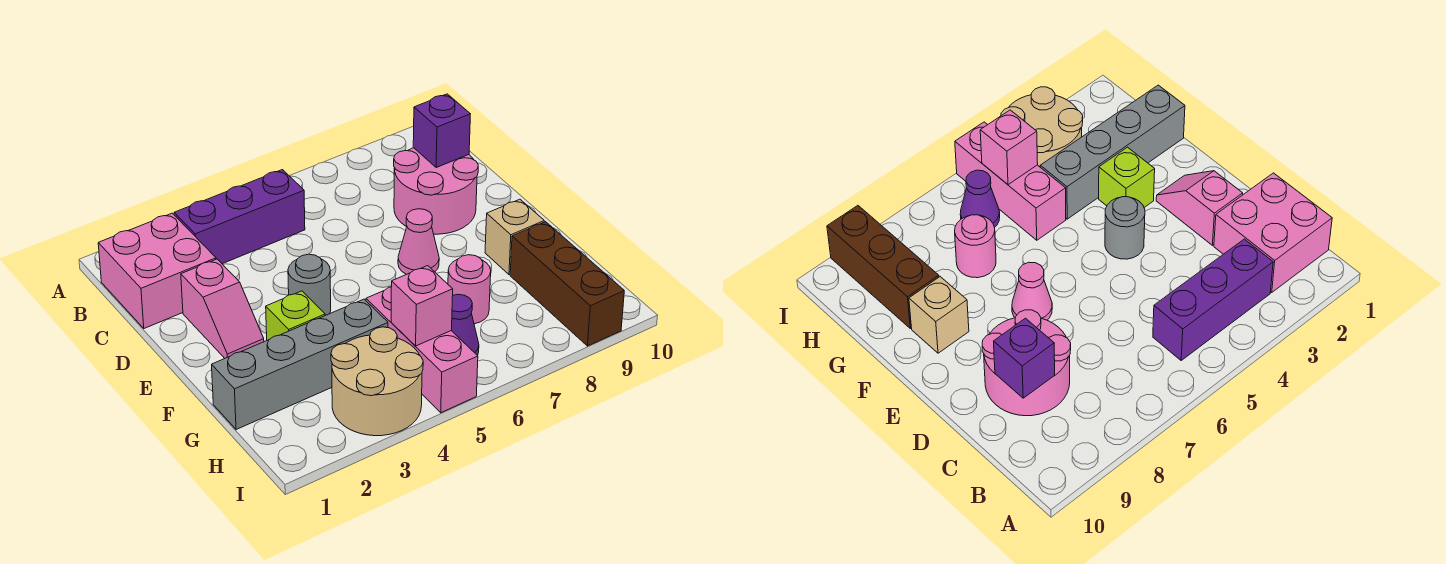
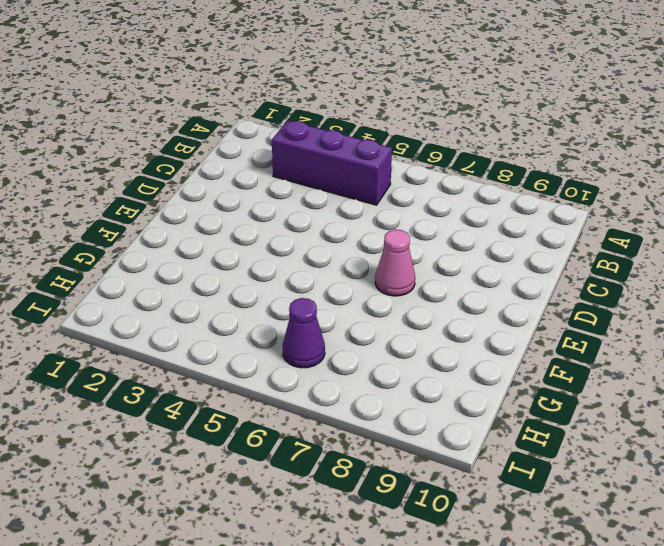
none -> pink brick B1:C2 level 1
none -> pink round brick C8:D9 level 1
none -> pink slope D2:E2 level 1 top D

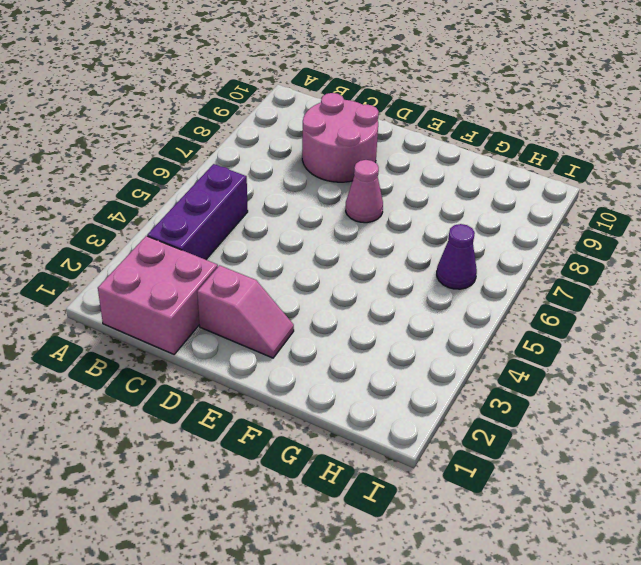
none -> grey round brick E4 level 1
none -> lime brick F3 level 1
none -> tan brick F9 level 1

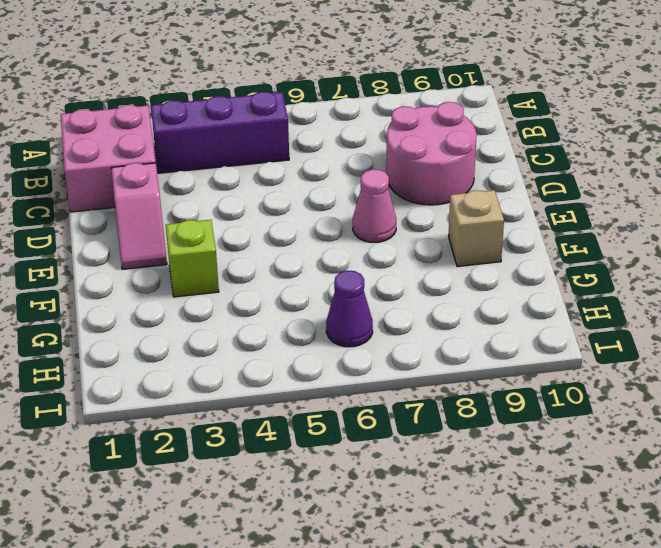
none -> grey round brick E4 level 1
none -> grey brick G1:G4 level 1
none -> pink brick G5:I5 level 1

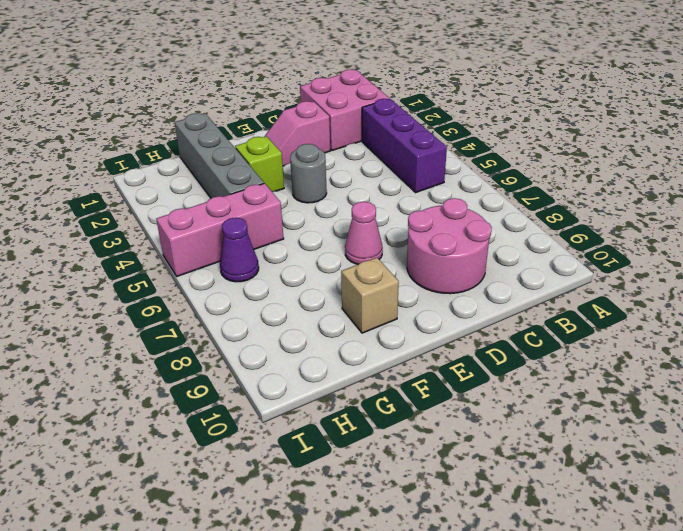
none -> pink round brick G7 level 1
none -> brown brick G9:I9 level 1
none -> tan round brick H3:I4 level 1

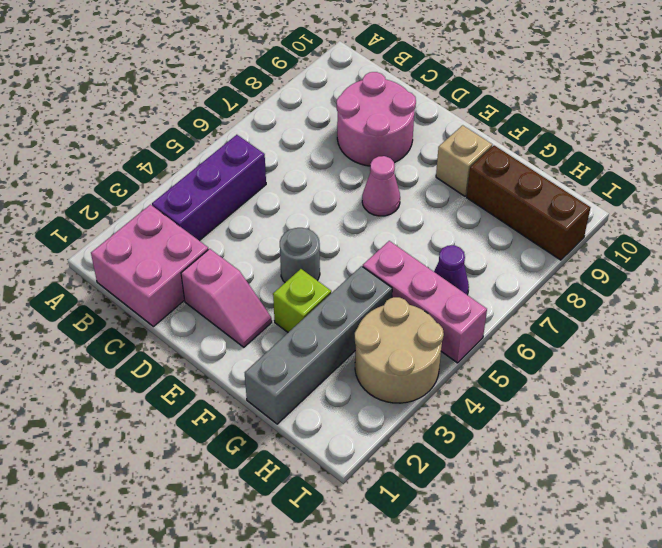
none -> pink round brick G7 level 1
none -> purple brick C9 level 2
none -> pink brick H5 level 2

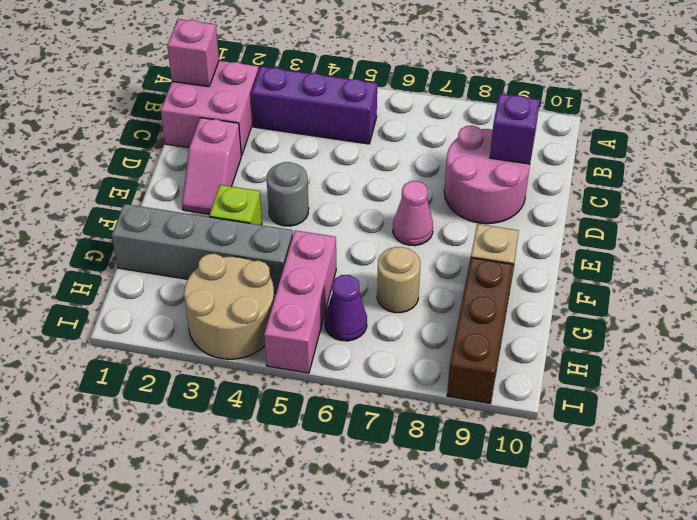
pink brick B1 level 2 -> pink brick H5 level 2
tan round brick G7 level 1 -> pink round brick G7 level 1

